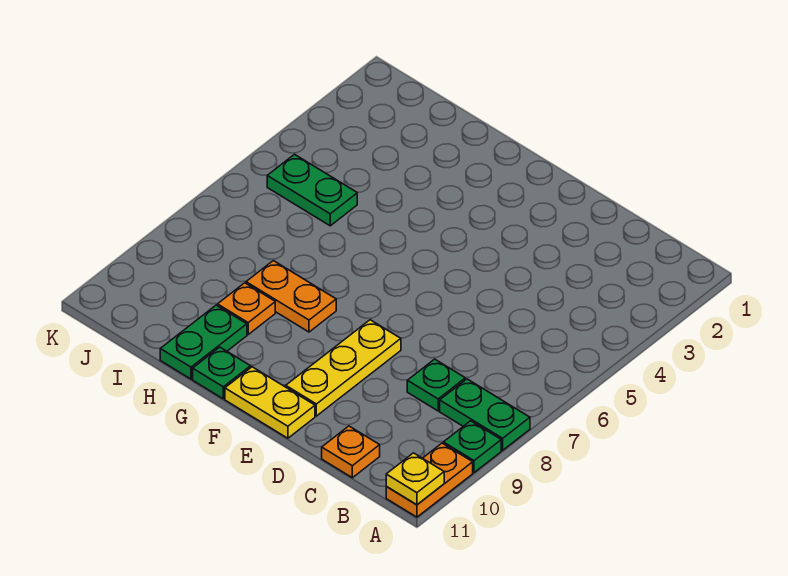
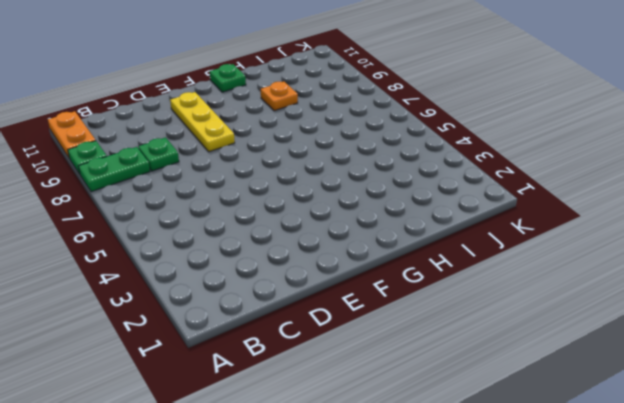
none -> orange plate C11 level 1
none -> yellow plate E11:F11 level 1
none -> orange plate G8:H8 level 1

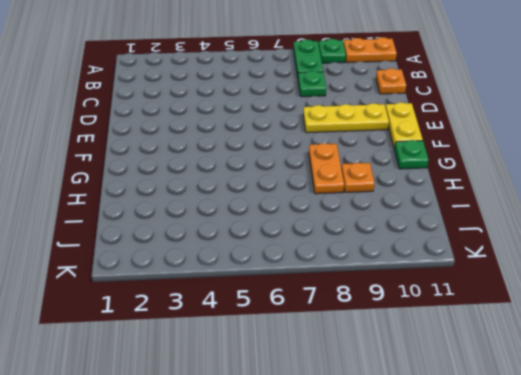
none -> green plate H10:H11 level 1
none -> green plate I5:J5 level 1
none -> yellow plate A11 level 2

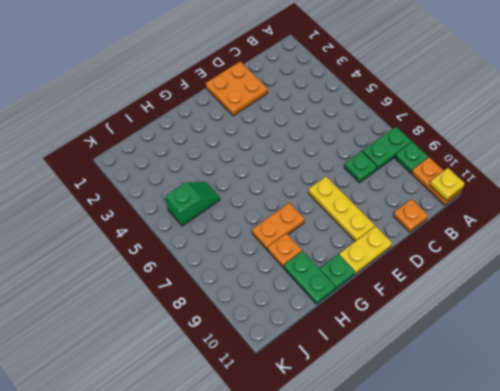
orange plate D1:E2 level 1 -> none
green slope I5:J5 level 1 top J -> green plate I5:J5 level 1

